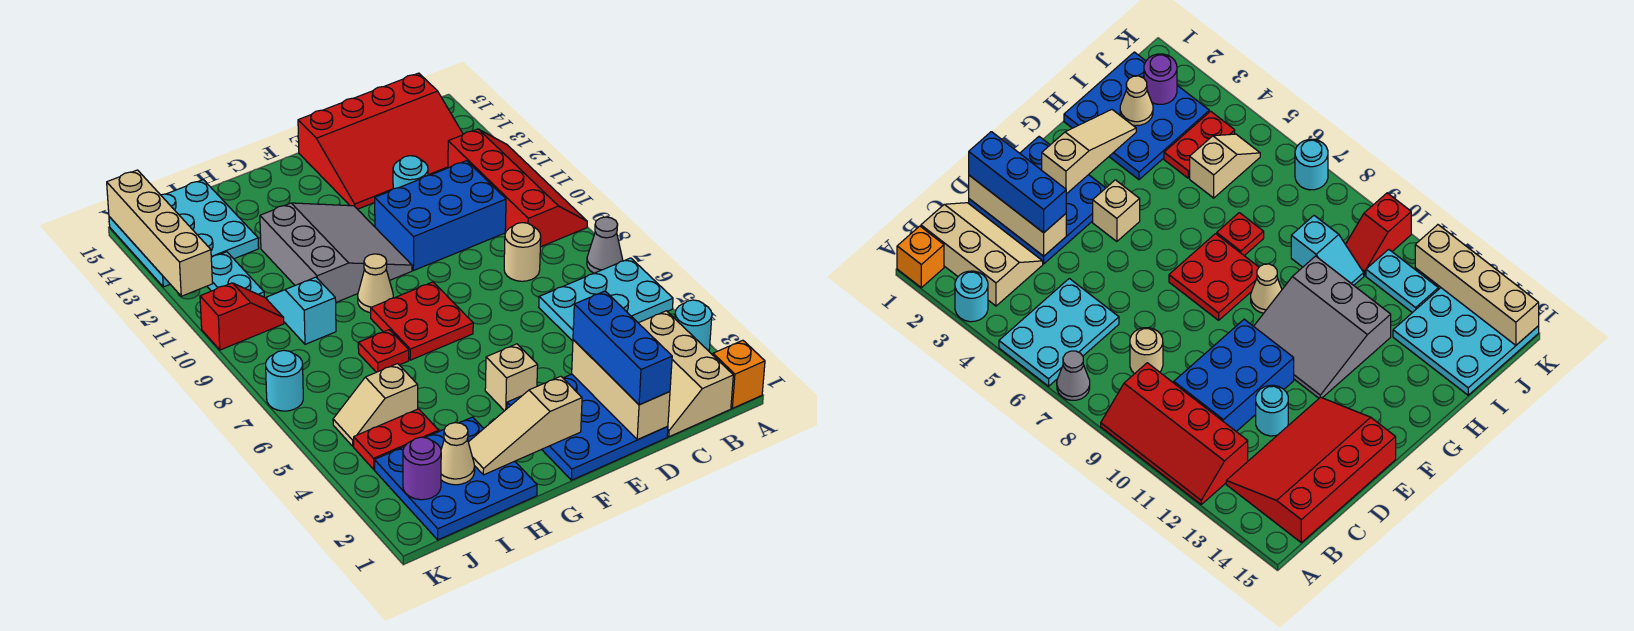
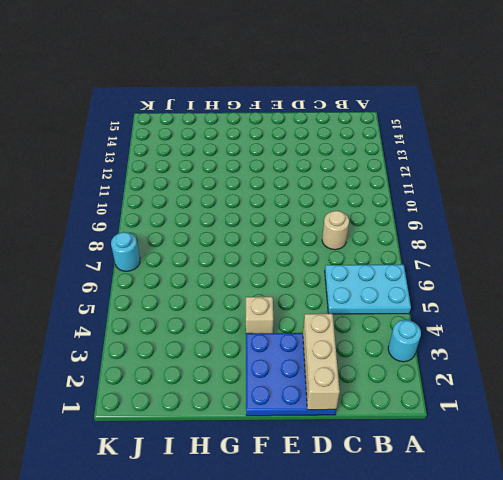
none -> orange brick A1 level 1
none -> grey cone A7 level 1
none -> red slope A9:B12 level 1 top B
none -> tan slope B1:C3 level 1 top B

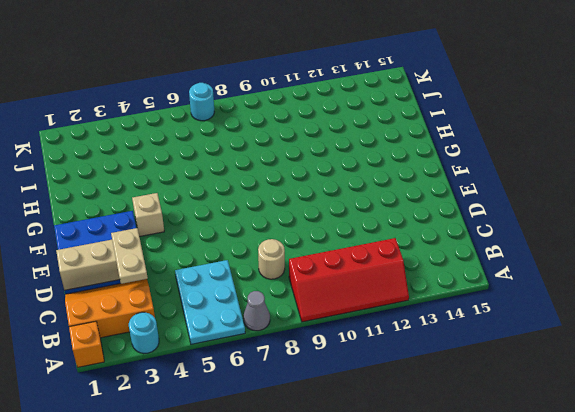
orange slope B1:C3 level 1 top B -> tan slope B1:C3 level 1 top B
tan plate C3:D3 level 3 -> blue brick D1:D3 level 3
none -> red slope B13:E15 level 1 top 15
none -> blue brick C10:E11 level 1
none -> cyan round brick D12 level 1
none -> red plate F7:G8 level 1

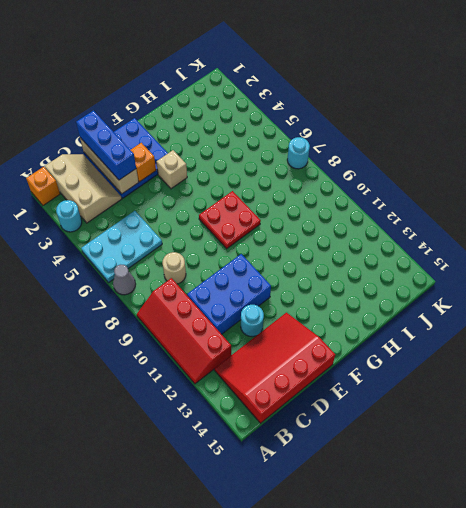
orange brick E3 level 2 -> none
none -> grey slope F10:H12 level 1 top H
none -> tan cone G9 level 1
none -> blue plate H1:J3 level 1
none -> red plate H7 level 1

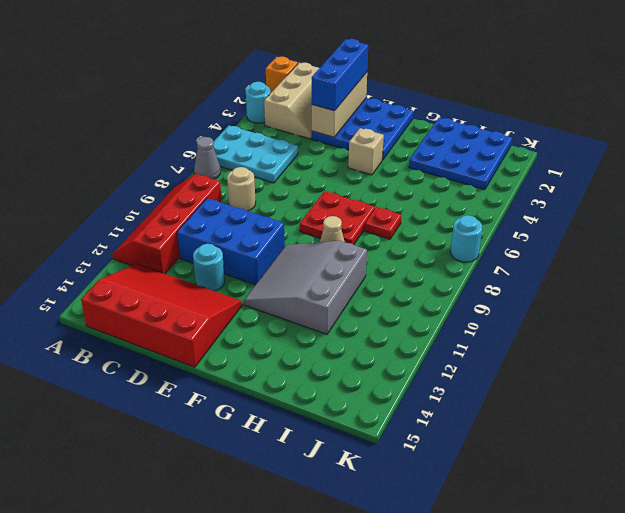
none -> red plate I4:J4 level 1
none -> tan slope I5:J5 level 1 top I
none -> cyan slope I9:I10 level 1 top 9
none -> cyan plate I13:K15 level 1

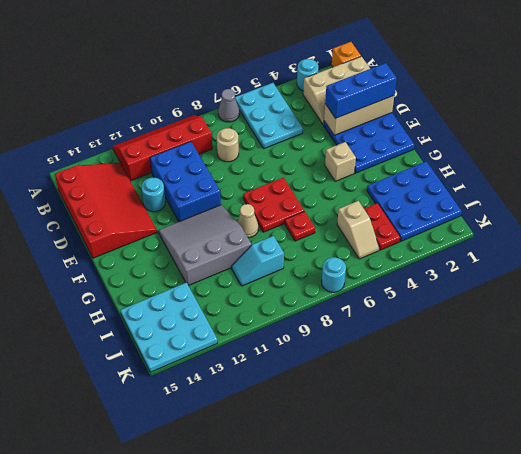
none -> red slope J10:K10 level 1 top K
none -> cyan plate J11:J12 level 1
none -> tan slope F2:H2 level 2 top F
none -> tan cone I2 level 2

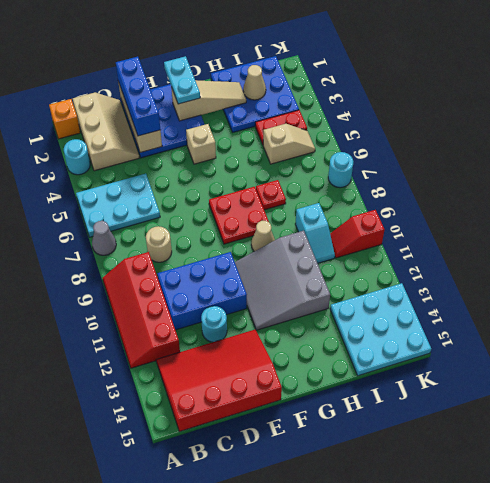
cyan plate F1:F2 level 3 -> cyan plate J11:J12 level 1
none -> purple round brick J2 level 2
none -> tan brick K12:K15 level 2

